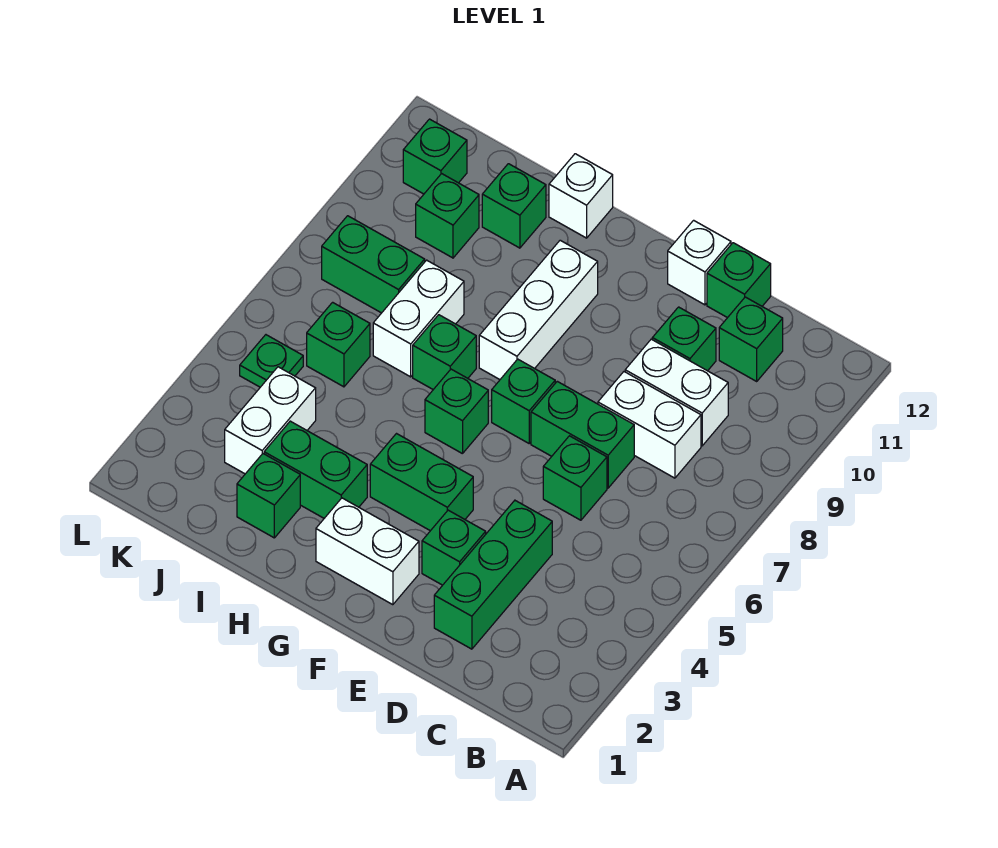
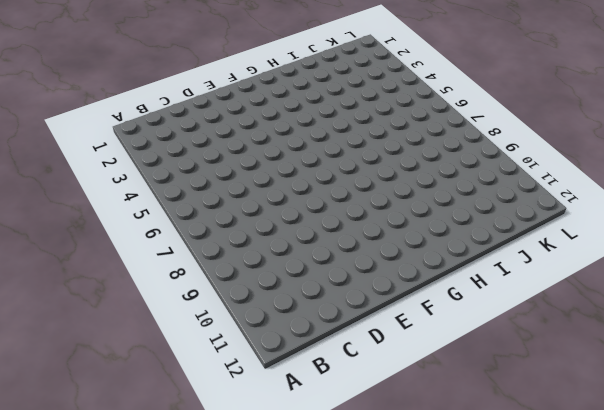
none -> white brick C8:D8 level 1
none -> white brick C9:D9 level 1
none -> green brick C11 level 1

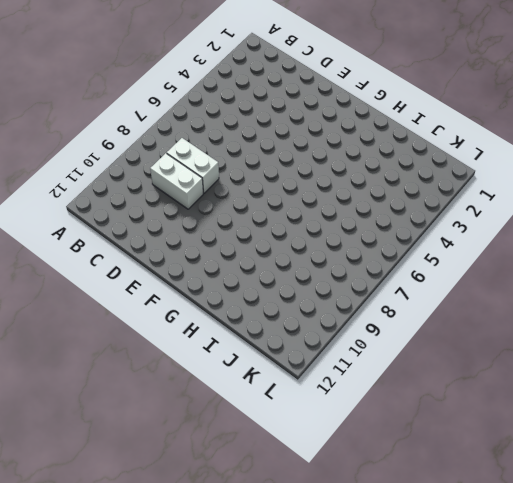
none -> green brick C11 level 1
none -> green brick D2:D4 level 1
none -> green brick D6 level 1

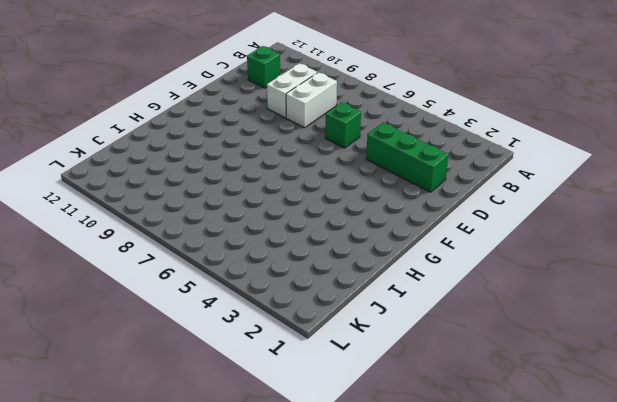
none -> green brick D7:E7 level 1
none -> green brick D10 level 1
none -> green brick D12 level 1

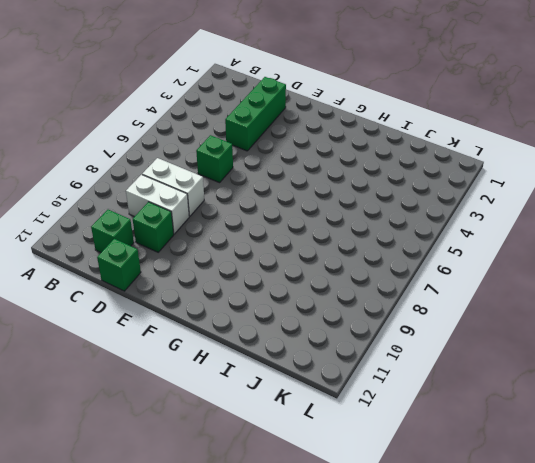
none -> green brick D7:E7 level 1
none -> green brick E3 level 1
none -> white brick E12 level 1

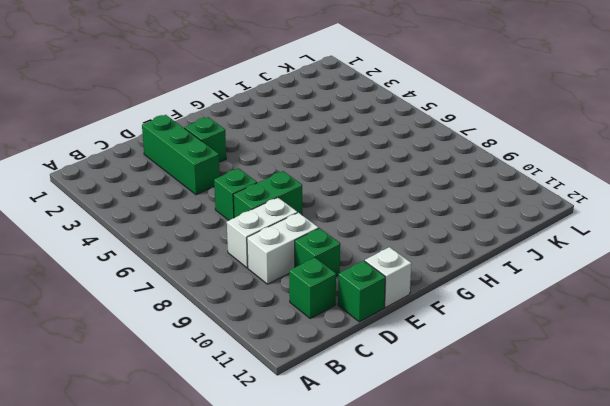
none -> white brick F2:G2 level 1
none -> green brick F4:G4 level 1
none -> green brick F7 level 1

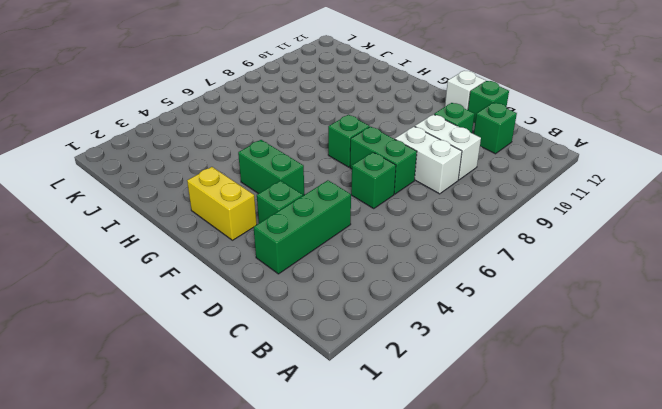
yellow brick F2:G2 level 1 -> white brick F2:G2 level 1
none -> green brick G6 level 1
none -> white brick G8:G10 level 1
none -> green brick H3:I3 level 1

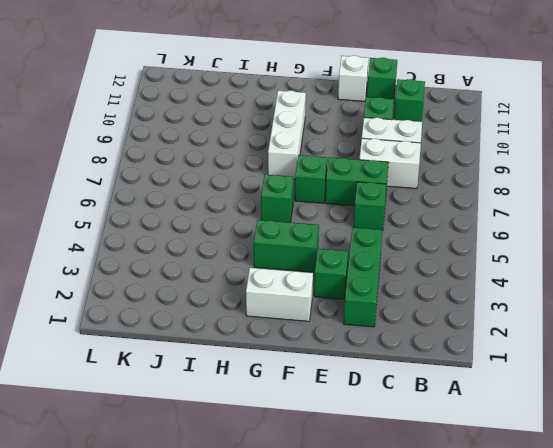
none -> green brick H3:I3 level 1
none -> green brick H7 level 1
none -> white brick H12 level 1

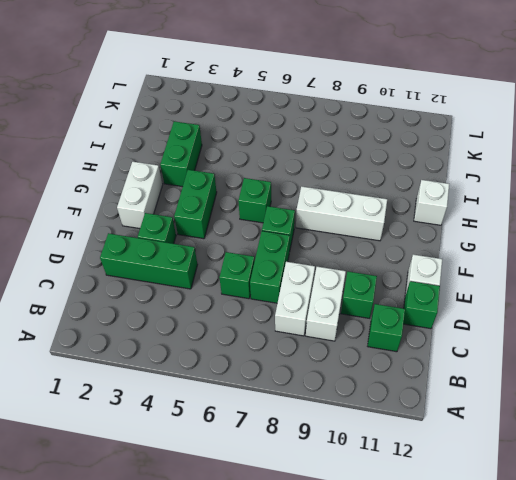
none -> green brick H7 level 1
none -> green brick I2 level 1
none -> white brick I7:I8 level 1

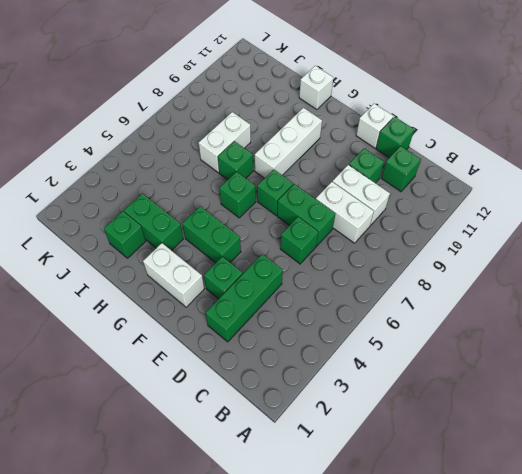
none -> green brick I11 level 1
none -> white brick J3:J4 level 1
none -> green brick J6 level 1

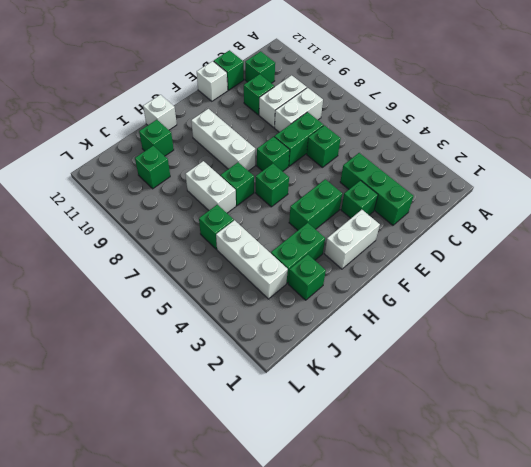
white brick J3:J5 level 1 -> white brick J3:J4 level 1
none -> green brick J8:K8 level 1
none -> green plate K5 level 1
none -> green brick K11 level 1

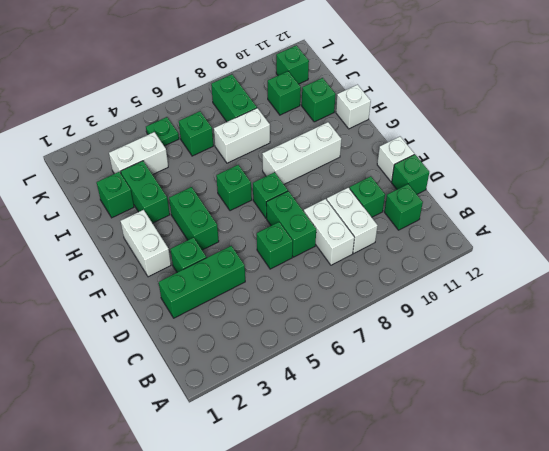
none -> green brick H7 level 1

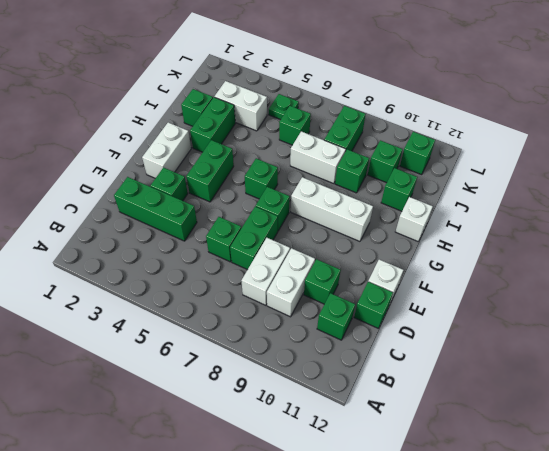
green brick I9 level 1 -> green brick H7 level 1

